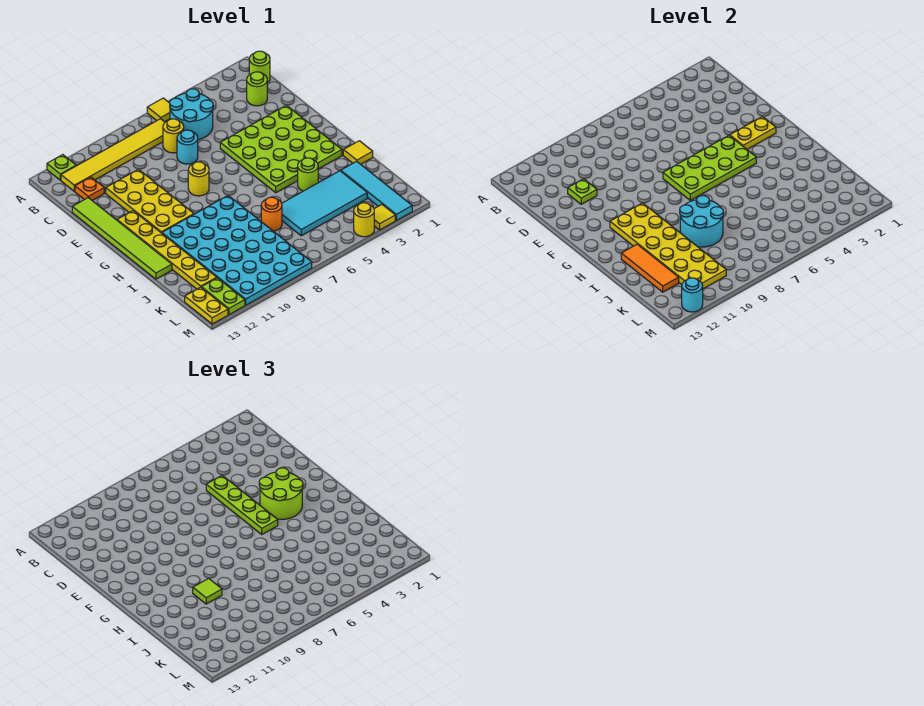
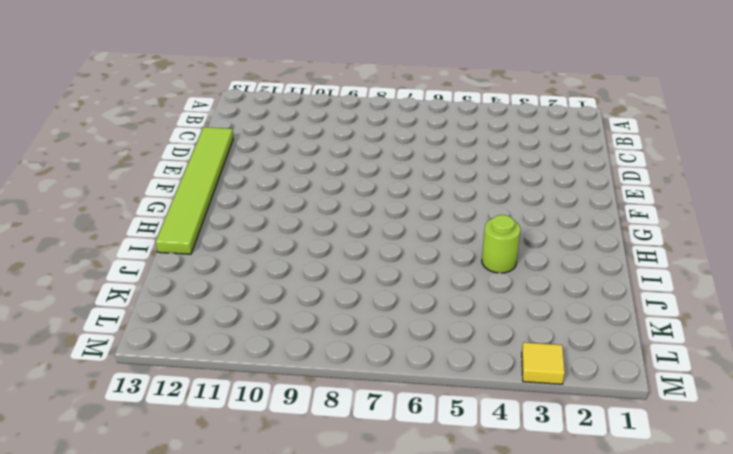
none -> yellow tile A6 level 1
none -> lime plate A12 level 1
none -> lime round brick B1 level 1
none -> cyan round brick B5:C6 level 1

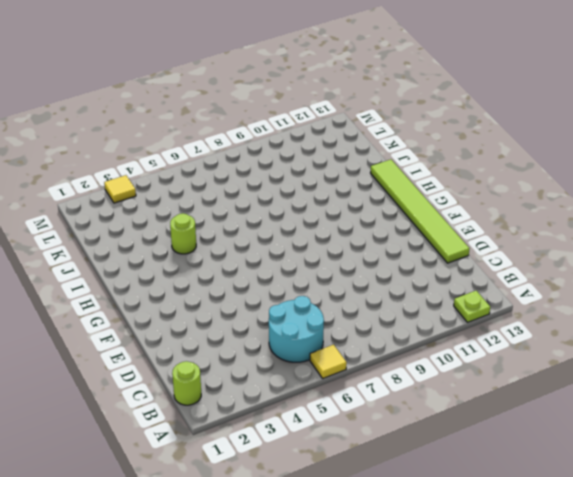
none -> yellow tile B7:B12 level 1
none -> lime round brick C2 level 1
none -> yellow round brick C7 level 1
none -> orange plate C12 level 1

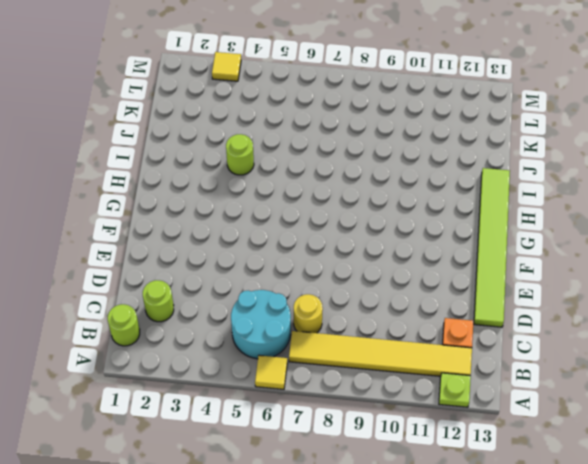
none -> cyan round brick D7 level 1
none -> yellow plate D10:G11 level 1
none -> lime plate E2:H5 level 1
none -> yellow round brick F8 level 1

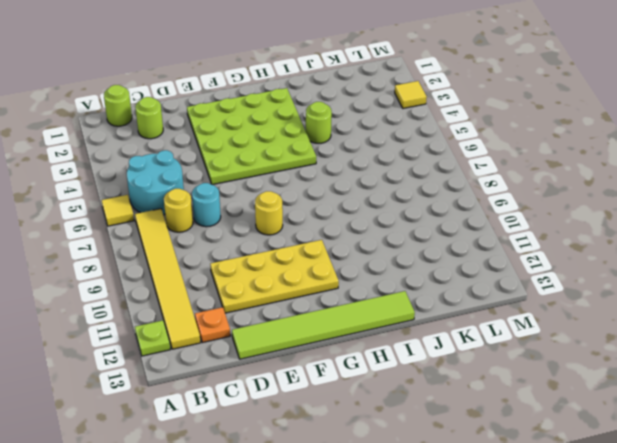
none -> yellow plate F12:K12 level 1
none -> cyan plate H8:M11 level 1
none -> yellow tile I1 level 1
none -> cyan tile J2:M2 level 1

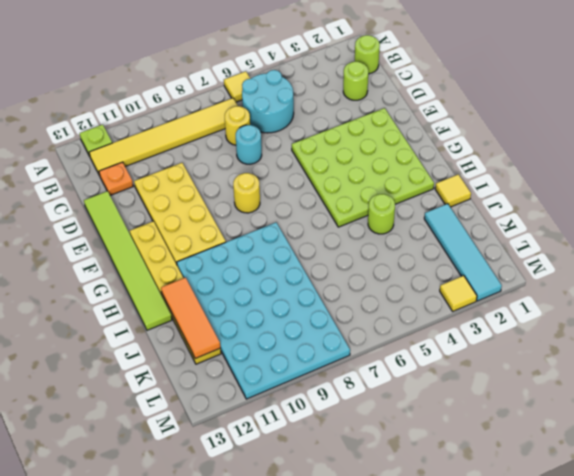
none -> cyan tile J3:K6 level 1
none -> orange round brick J7 level 1
none -> lime plate L12:M12 level 1
none -> yellow plate L13:M13 level 1

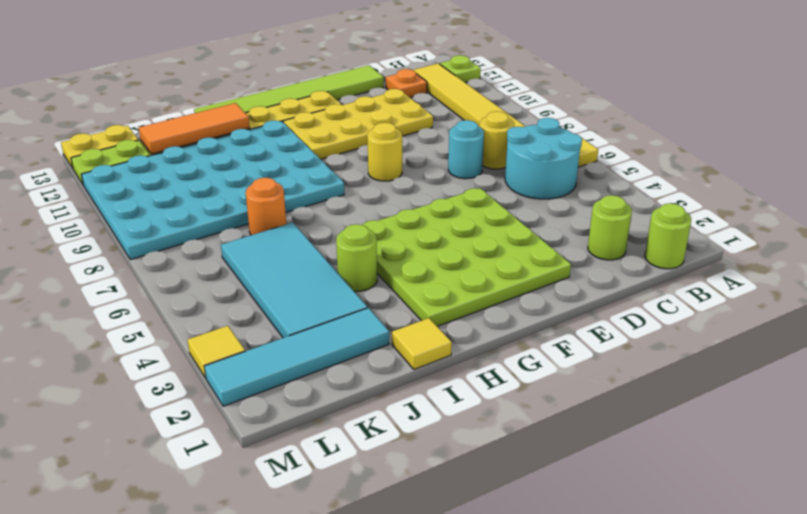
none -> yellow round brick M4 level 1
none -> lime plate D11 level 2
none -> yellow plate F2:F3 level 2
none -> lime plate F4:G7 level 2

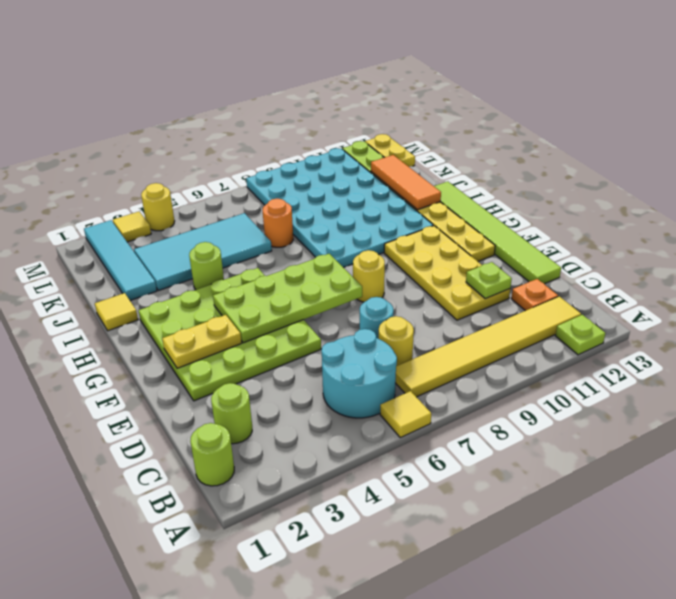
none -> yellow plate G10:L11 level 2
none -> cyan round brick I8:J9 level 2
none -> cyan round brick M12 level 2
none -> lime plate D5:G5 level 3

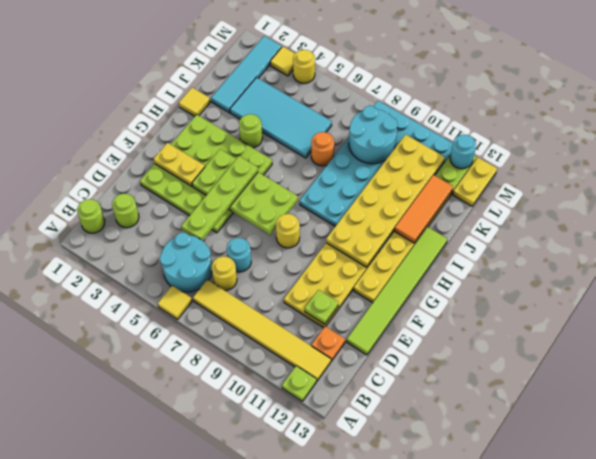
cyan round brick K8:L9 level 2 -> cyan round brick I8:J9 level 2
none -> lime round brick F3:G4 level 3
none -> lime tile I10 level 3

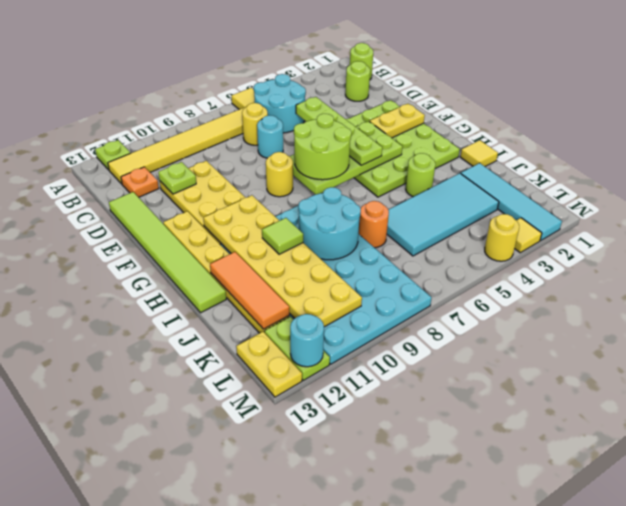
lime round brick F6:G7 level 3 -> lime round brick F3:G4 level 3

